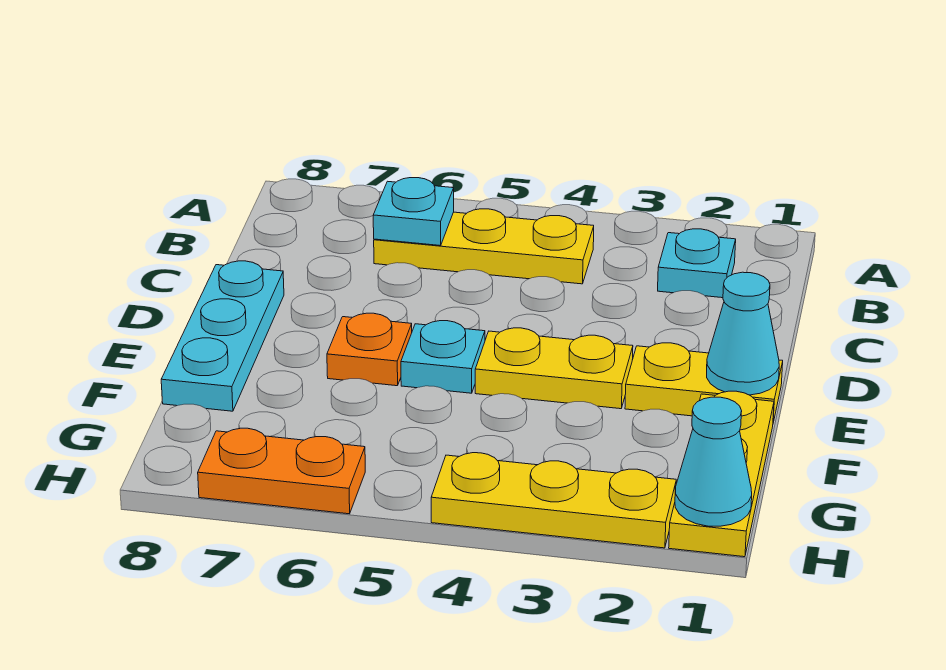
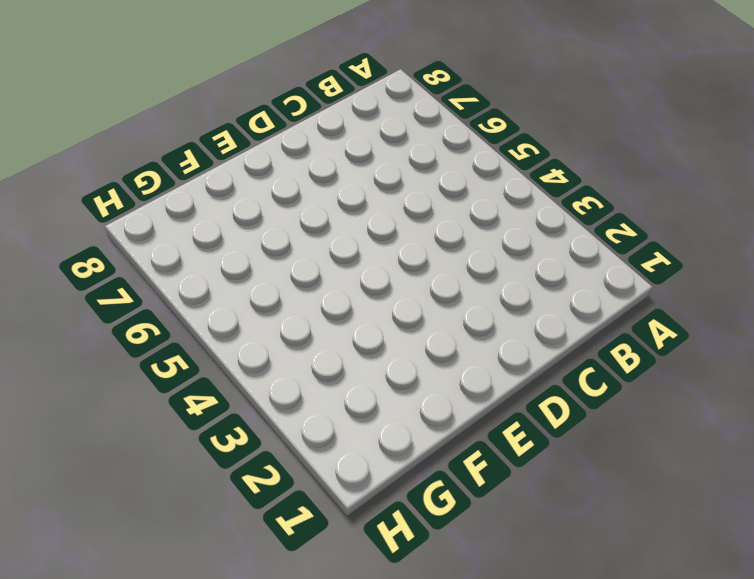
none -> cyan plate B2 level 1
none -> yellow plate B4:B6 level 1
none -> cyan plate D8:F8 level 1

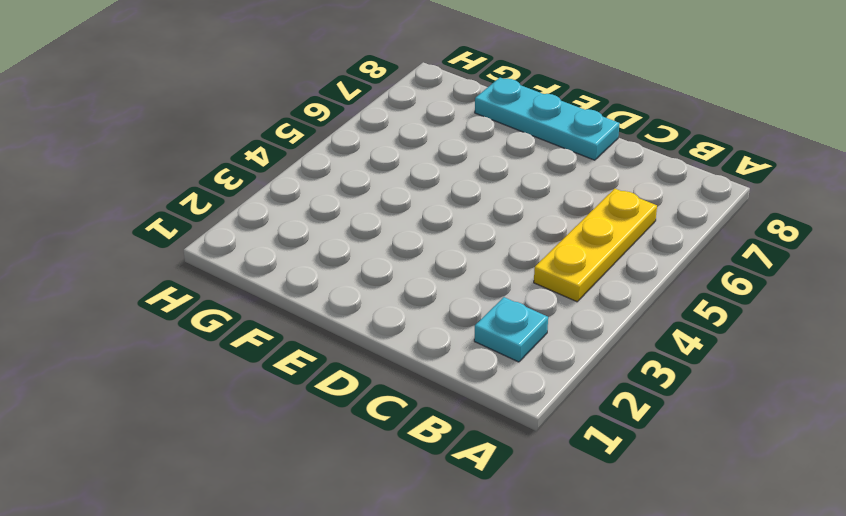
none -> yellow plate E1:E2 level 1
none -> yellow plate E3:E4 level 1
none -> cyan plate E5 level 1

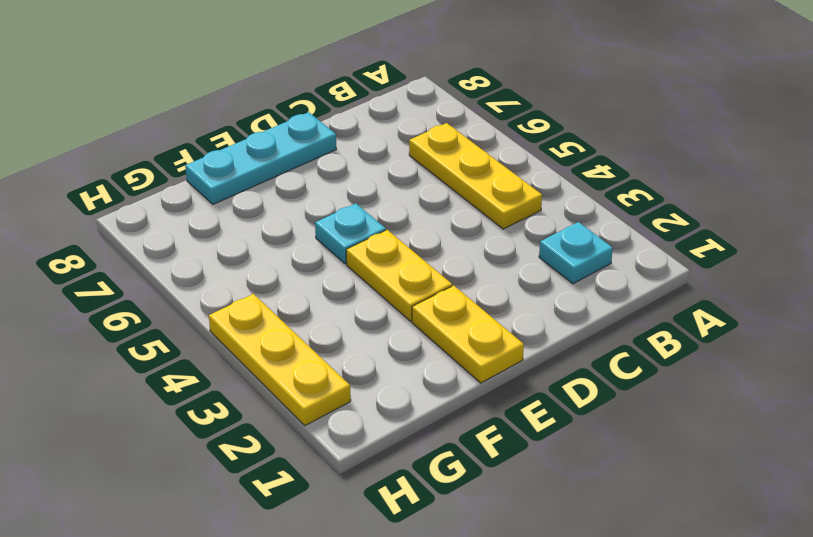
none -> orange plate E6 level 1
none -> yellow plate F1:H1 level 1
none -> orange plate H6:H7 level 1

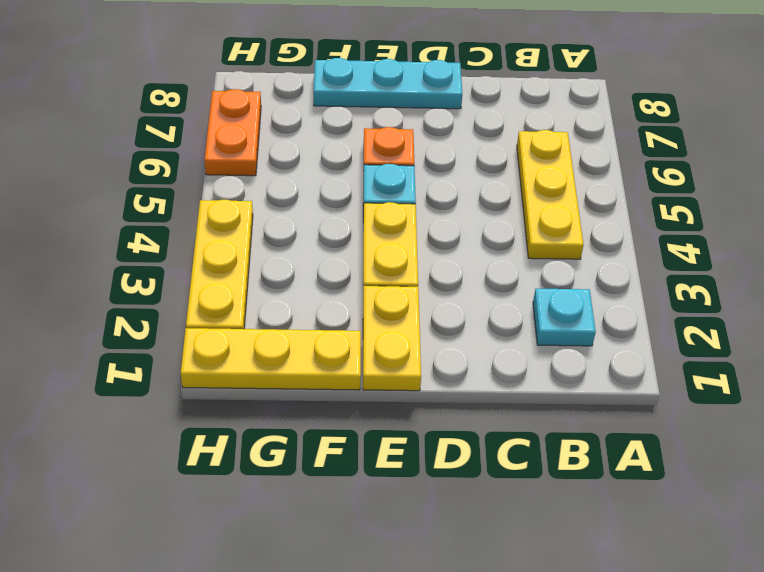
none -> cyan plate B6 level 2
none -> cyan cone E1 level 2
none -> cyan cone H1 level 2

